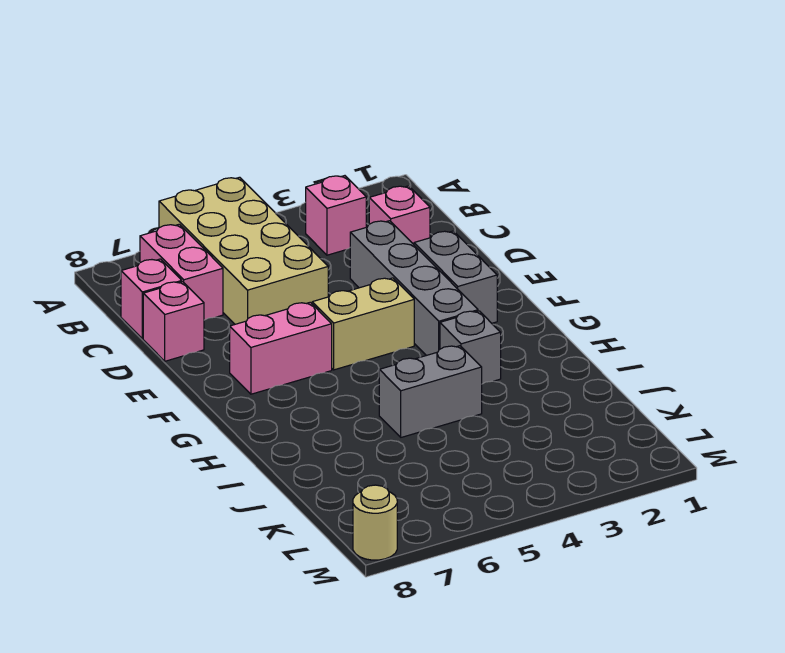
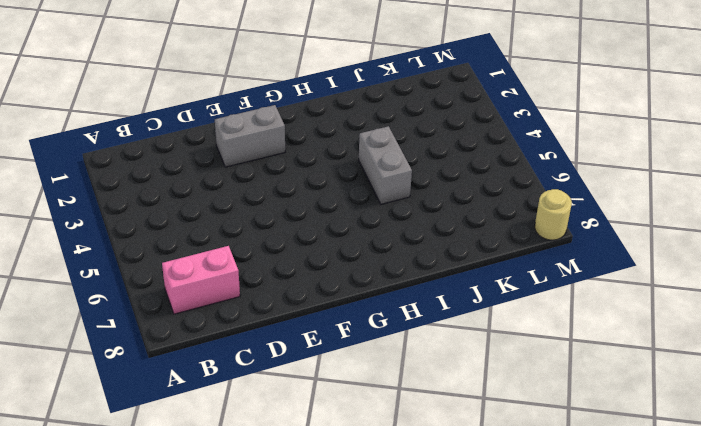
none -> tan brick A5:D6 level 1
none -> pink brick B3 level 1
none -> pink brick C2 level 1

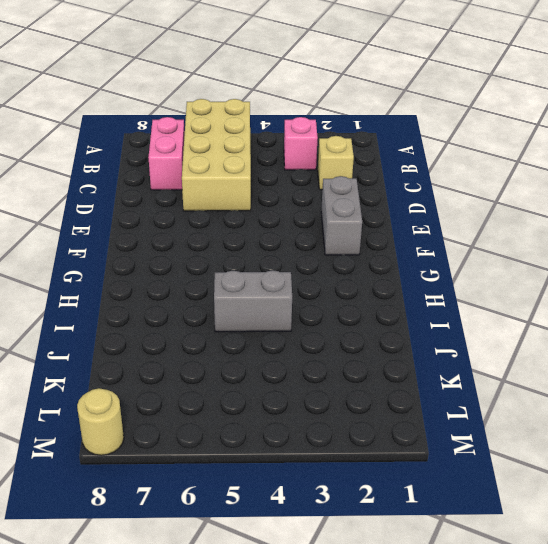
tan brick C2 level 1 -> pink brick C2 level 1
none -> pink brick C8 level 1
none -> grey brick D3:G3 level 1
none -> pink brick D8 level 1

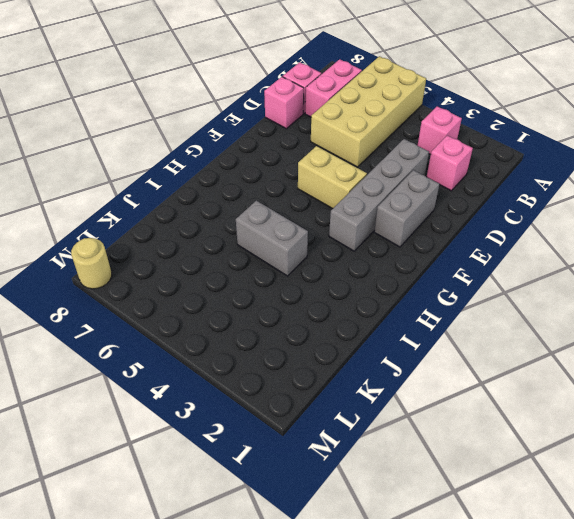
none -> pink brick F6:F7 level 1
none -> grey brick H3 level 1

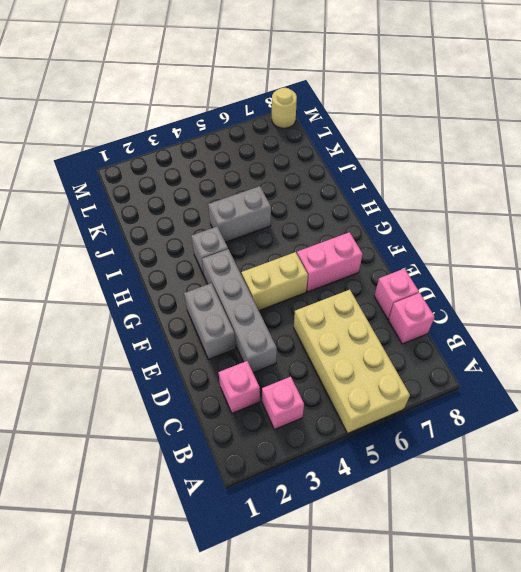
none -> pink brick B7:C7 level 1

